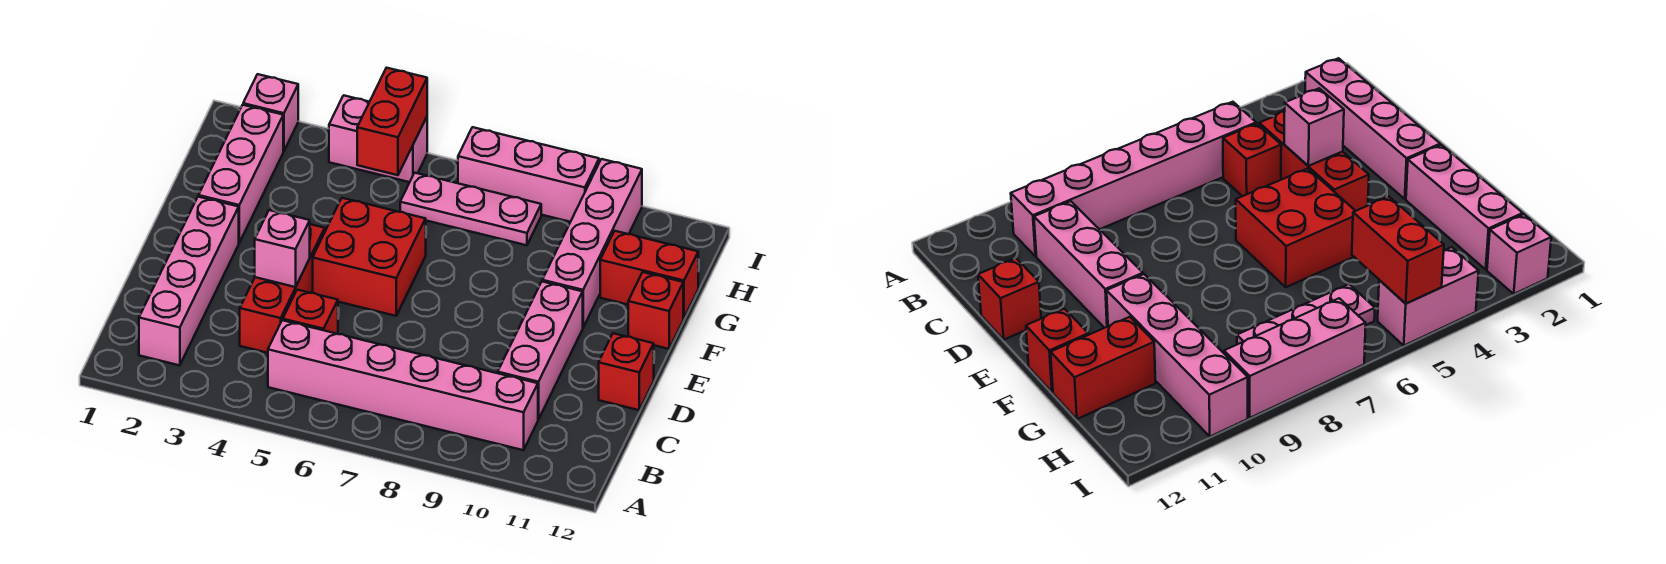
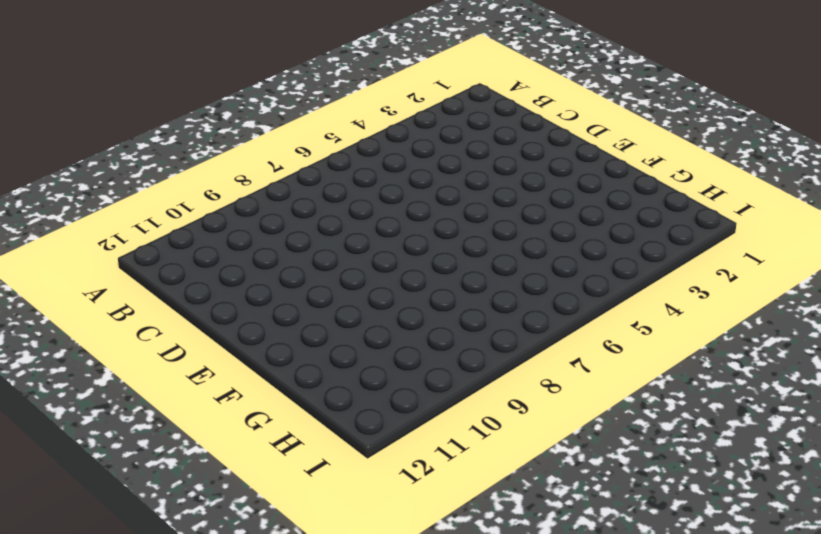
none -> pink brick B2:E2 level 1
none -> pink brick B5:B10 level 1
none -> red brick C4:E4 level 1

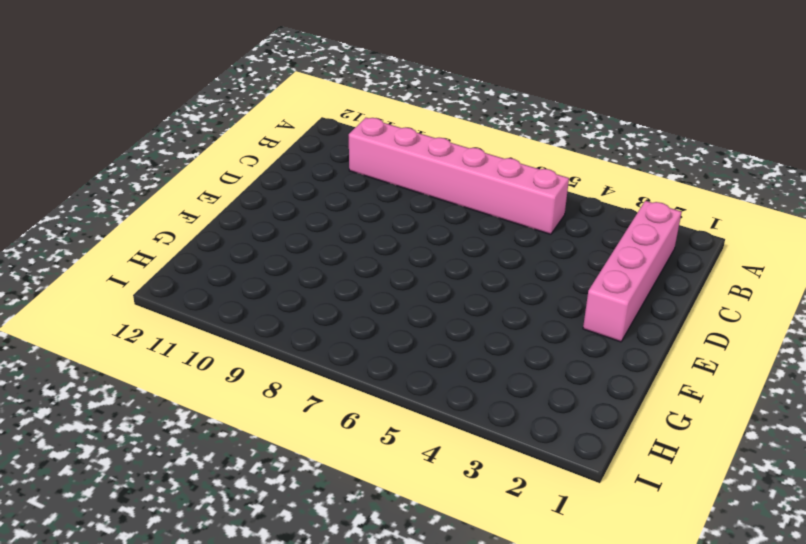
none -> red brick C4:E4 level 1
none -> red brick C5 level 1
none -> pink brick C10:E10 level 1

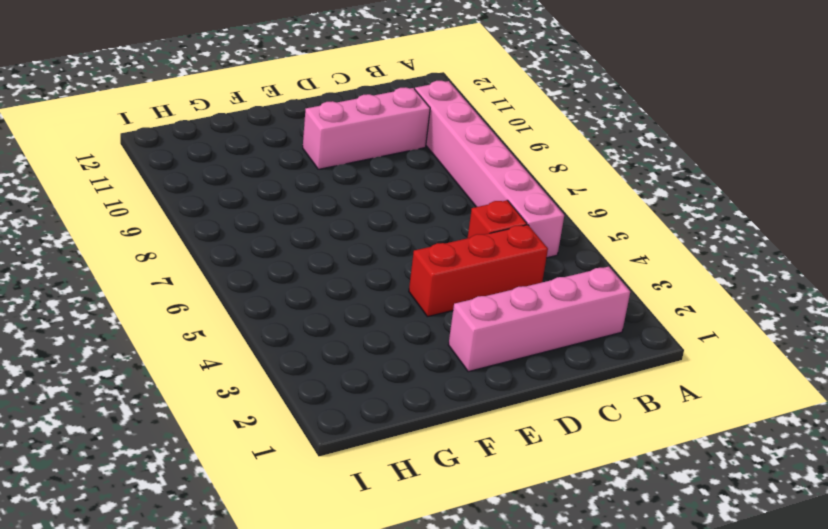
none -> red brick D12 level 1
none -> red brick E5:F6 level 1
none -> pink brick F2:H2 level 1

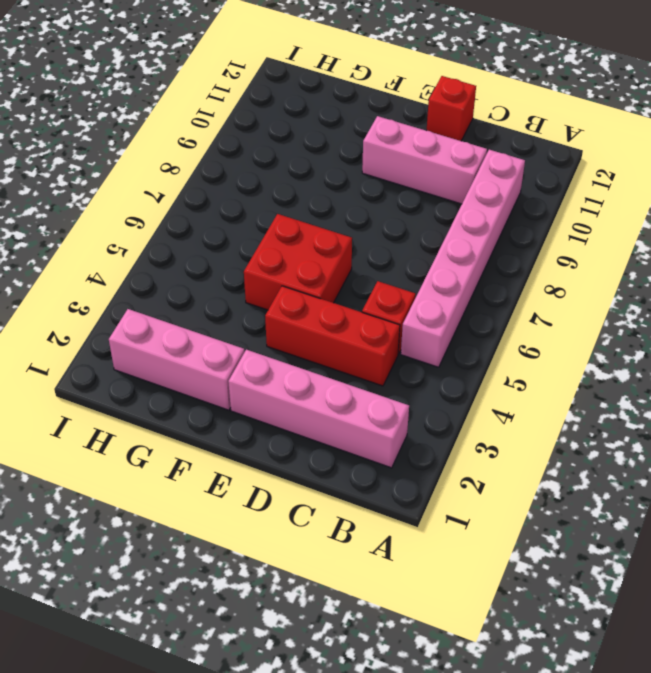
none -> pink brick F10:I10 level 1
none -> red brick F12 level 1
none -> red brick G11:G12 level 1

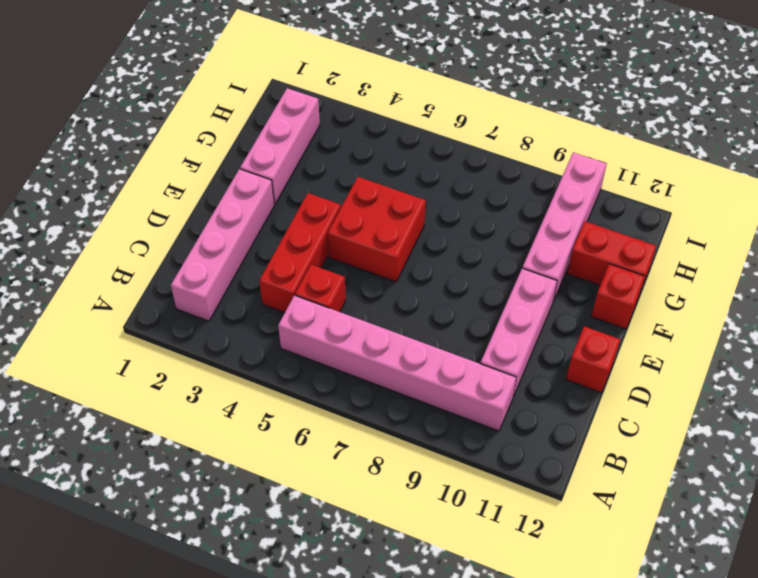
none -> pink plate H6:H8 level 1
none -> pink brick I2 level 1
none -> pink brick I4:I5 level 1

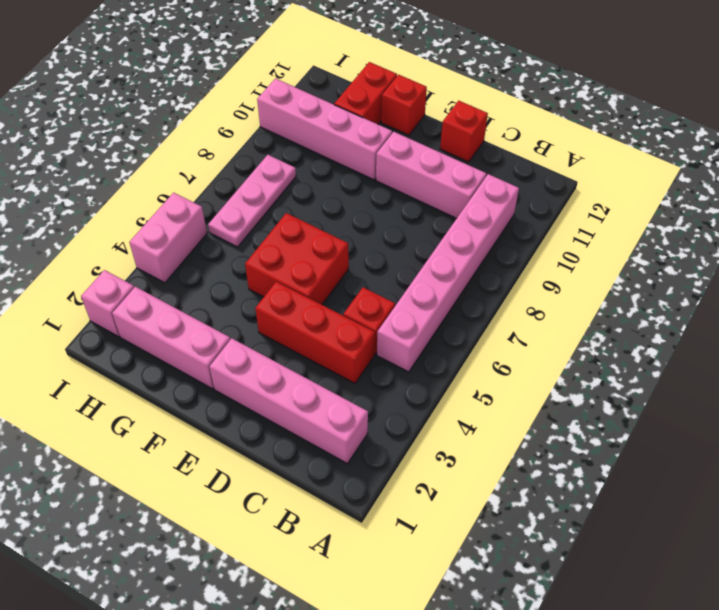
none -> pink brick I7:I9 level 1
none -> pink brick D4 level 2
none -> red brick H5:I5 level 2

